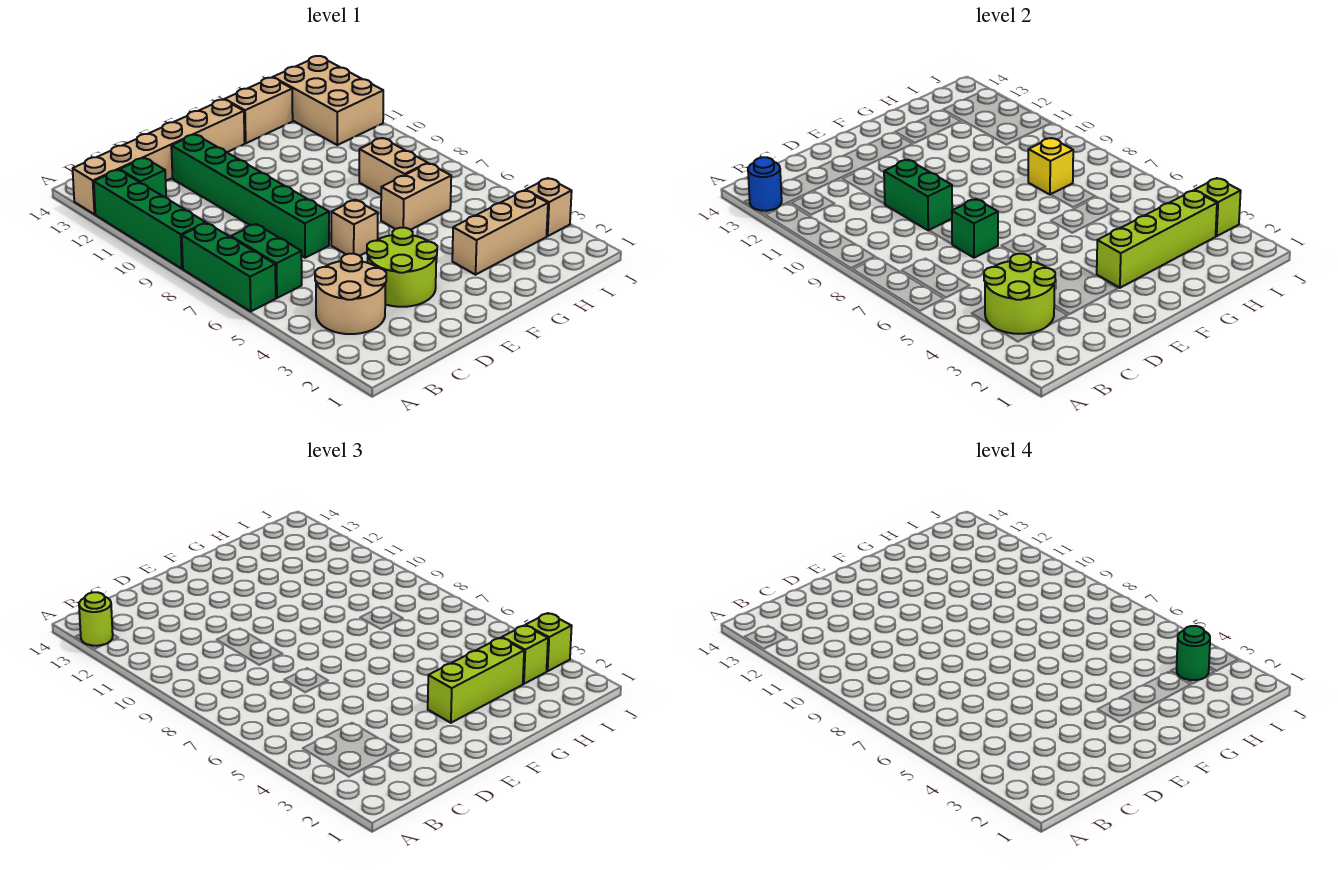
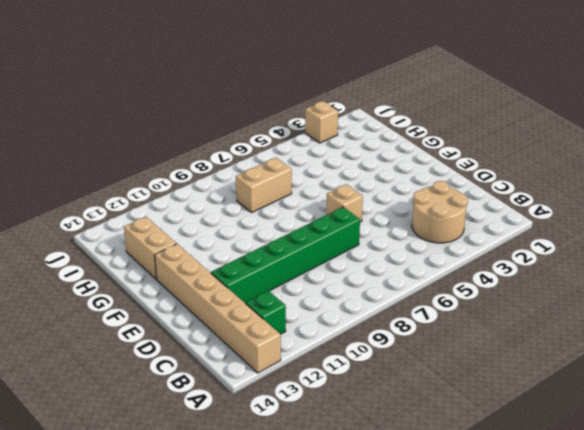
none -> green brick A6:A8 level 1
none -> green brick A9:A12 level 1
none -> green brick B6:B7 level 1

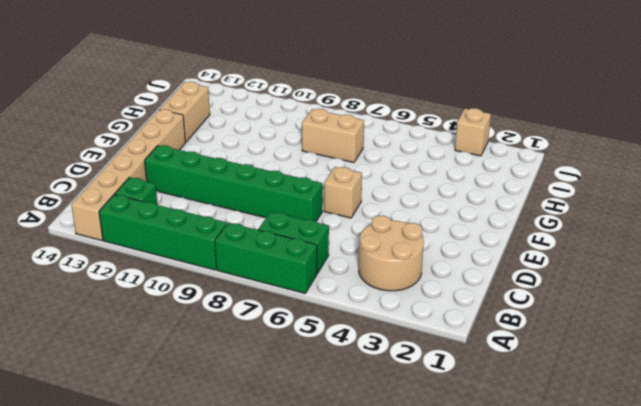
none -> lime round brick D3:E4 level 1
none -> tan brick G3:I3 level 1
none -> tan brick G6:H6 level 1

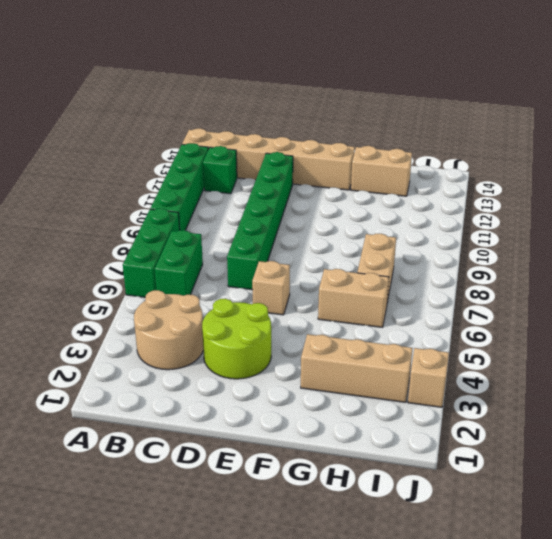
none -> tan brick I11:J13 level 1
none -> blue round brick A13 level 2
none -> lime round brick B3:C4 level 2

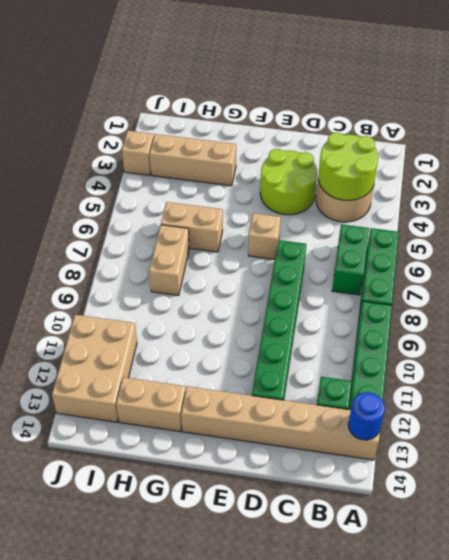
none -> green brick D7 level 2
none -> green brick D9:D10 level 2
none -> lime brick F3:I3 level 2

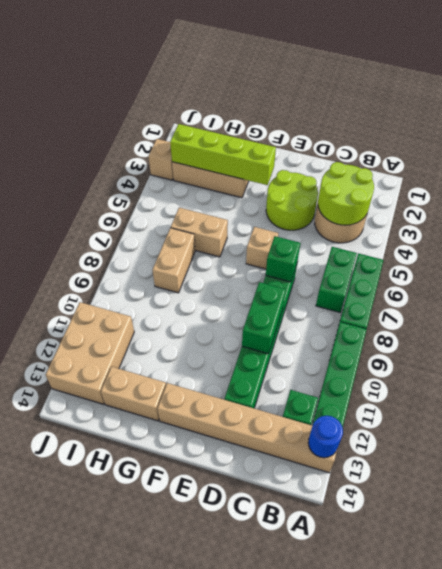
none -> yellow brick H8 level 2
none -> lime brick J3 level 2
none -> lime round brick A13 level 3

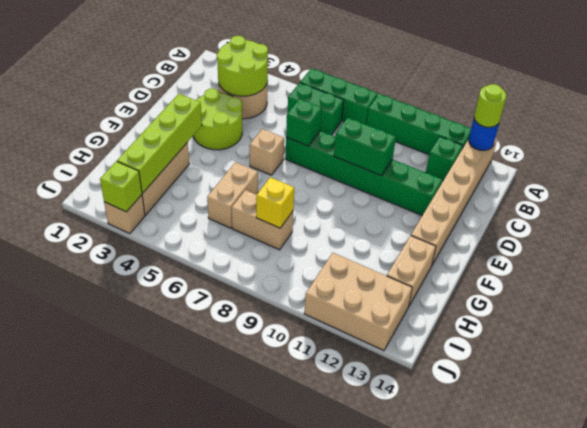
none -> lime brick F3:H3 level 3
none -> lime brick I3 level 3
none -> lime brick J3 level 3

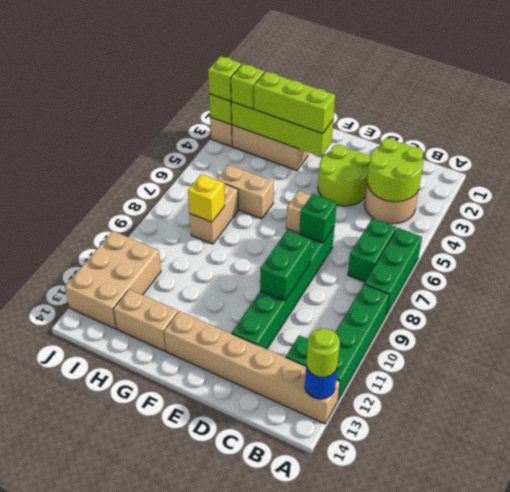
none -> green round brick I3 level 4

